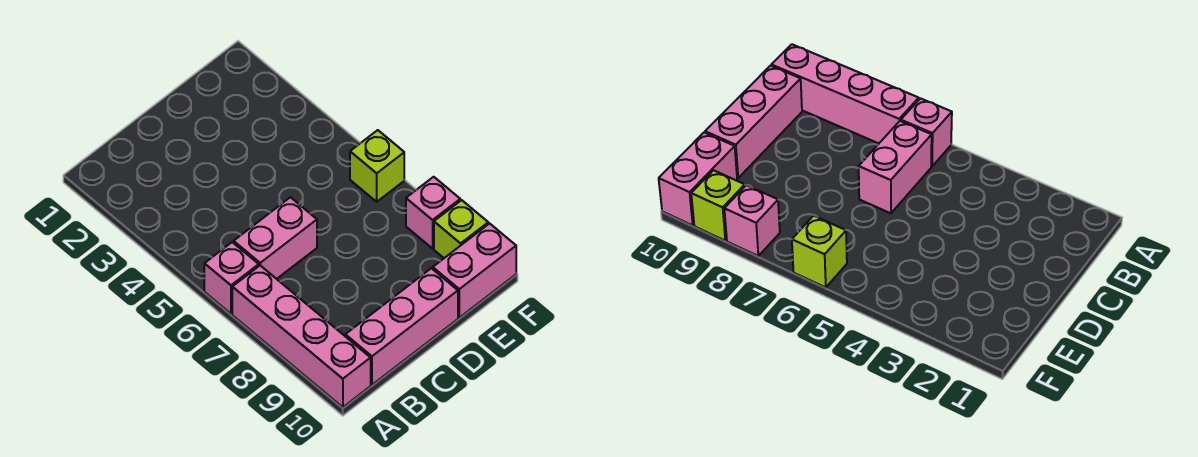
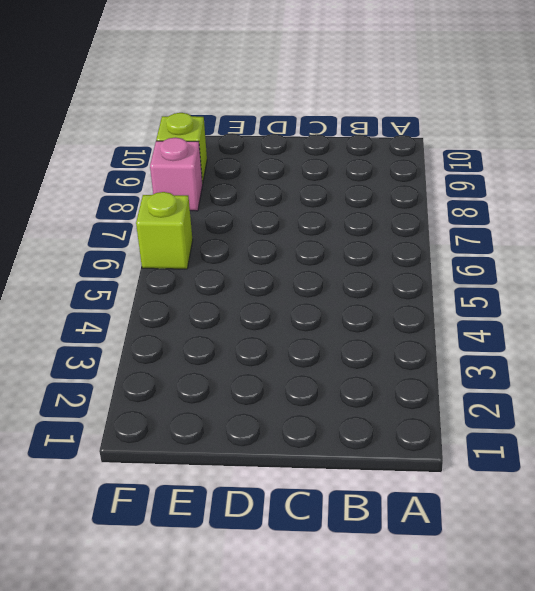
none -> pink brick A6 level 1
none -> pink brick A7:A10 level 1

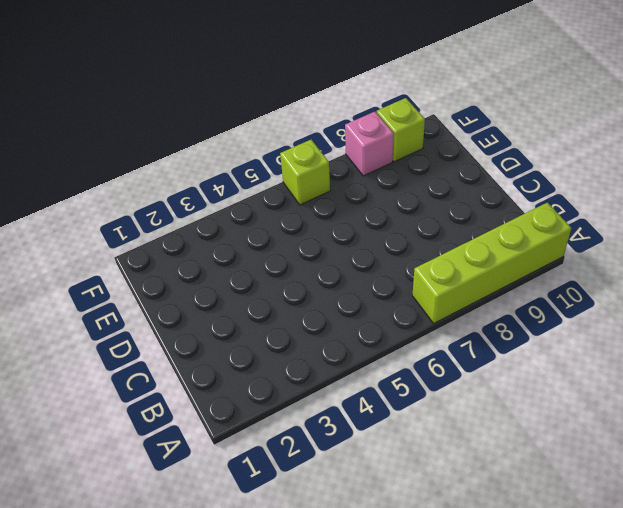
lime brick A7:A10 level 1 -> pink brick A7:A10 level 1
none -> pink brick A6 level 1
none -> pink brick B6:C6 level 1

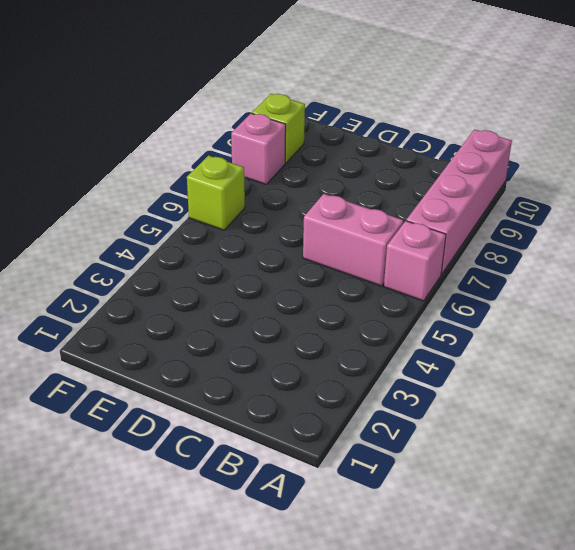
none -> pink brick B10:D10 level 1
none -> pink brick E10:F10 level 1

